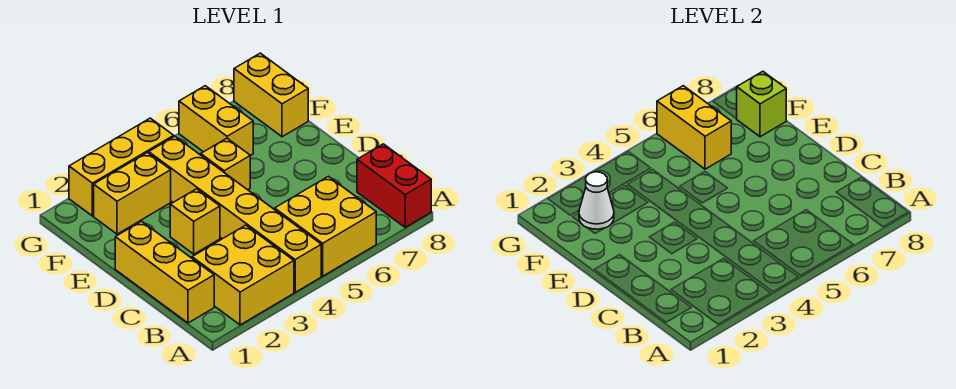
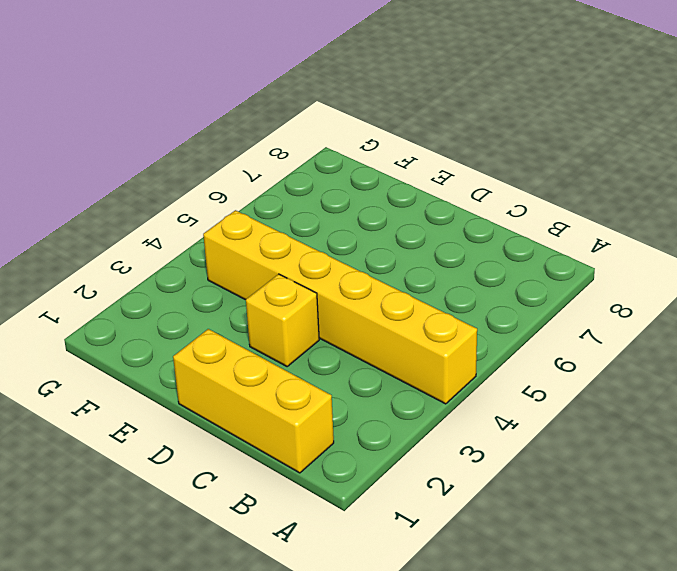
none -> yellow brick A2:B3 level 1
none -> yellow brick A5:B6 level 1
none -> red brick A8:B8 level 1

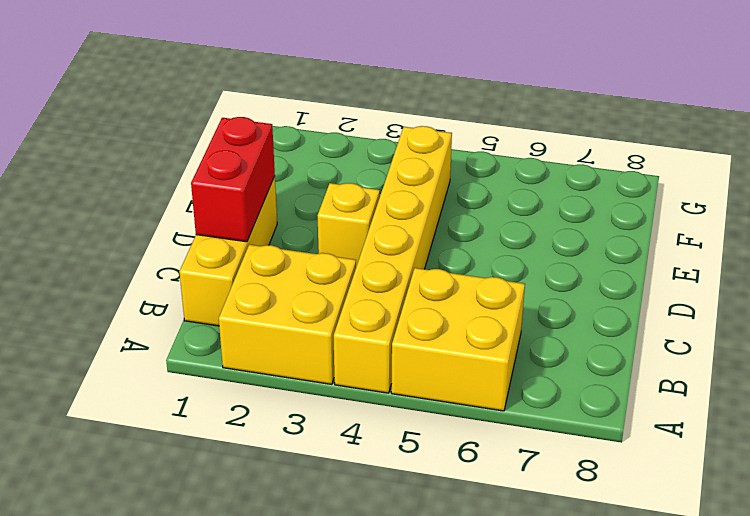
red brick C1:D1 level 2 -> red brick A8:B8 level 1
none -> yellow brick E5 level 1
none -> yellow brick F2:F3 level 1
none -> yellow brick F6:G6 level 1

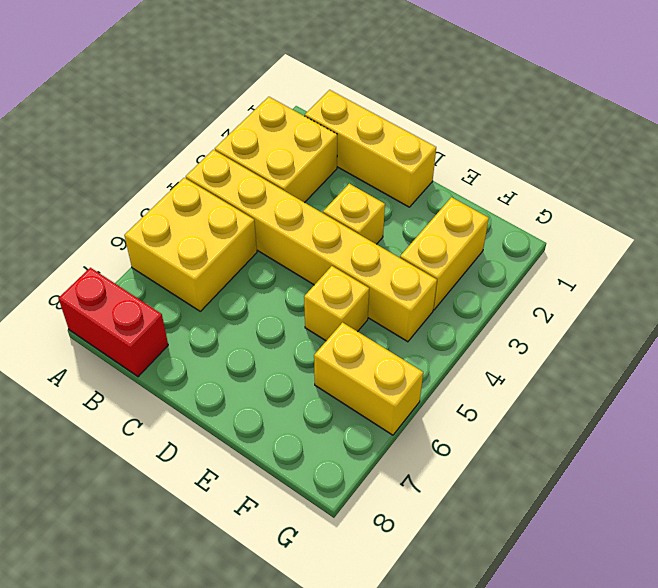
none -> yellow brick F8:G8 level 1
none -> yellow brick G2:G4 level 1
none -> white cone F2 level 2

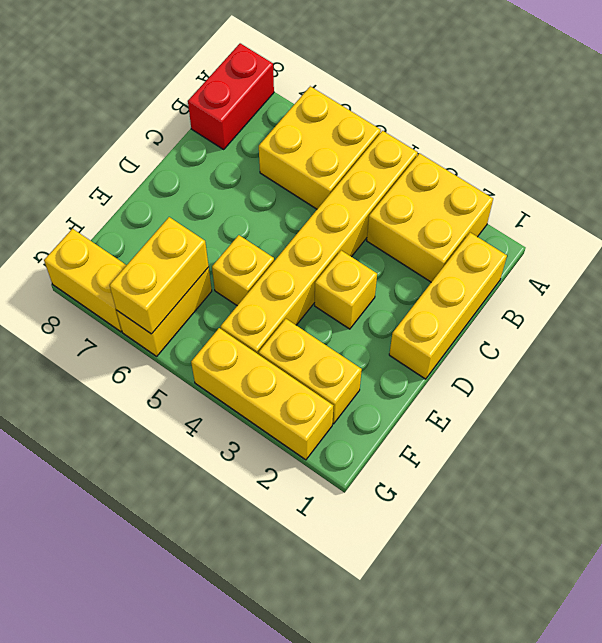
yellow brick G7:G8 level 1 -> yellow brick F8:G8 level 1
none -> white cone F2 level 2
none -> lime brick F8 level 2

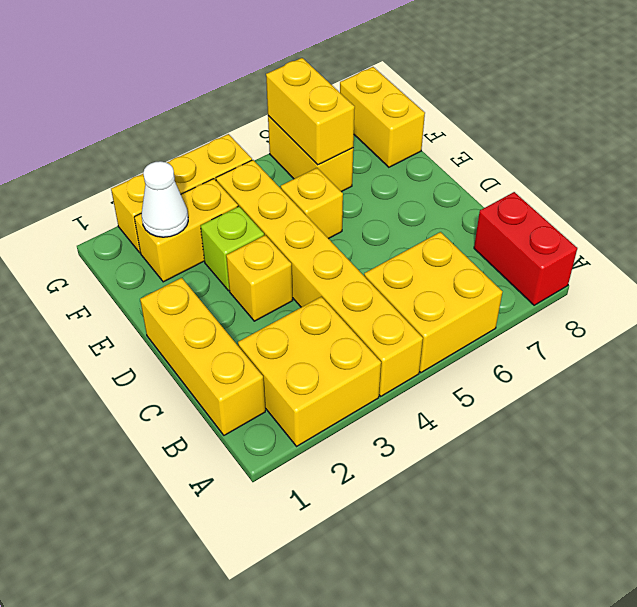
lime brick E3 level 1 -> lime brick F8 level 2

